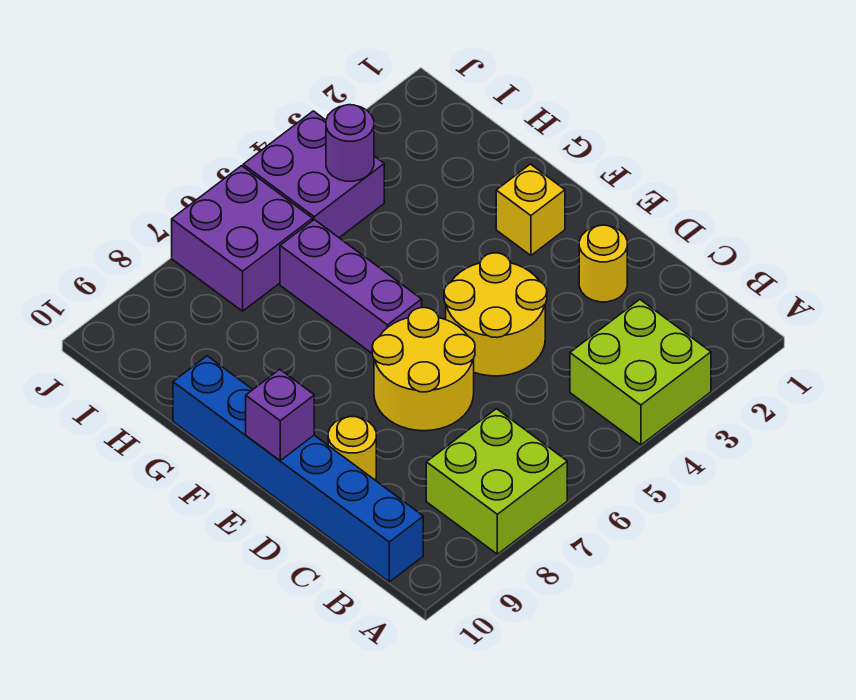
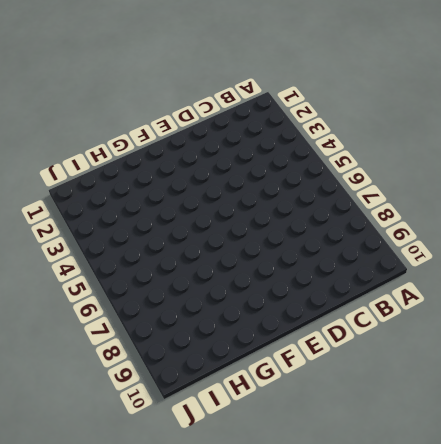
none -> lime brick A3:B4 level 1
none -> lime brick A7:B8 level 1
none -> blue brick B10:G10 level 1

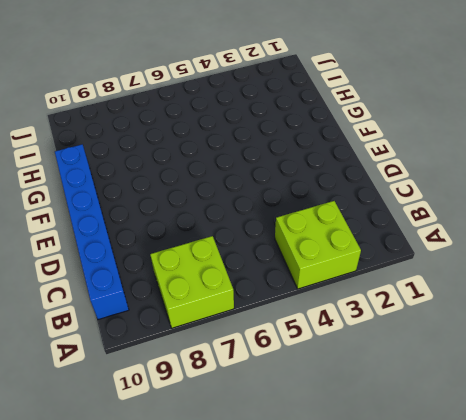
none -> yellow round brick D2 level 1
none -> yellow round brick D4:E5 level 1
none -> yellow round brick D6:E7 level 1

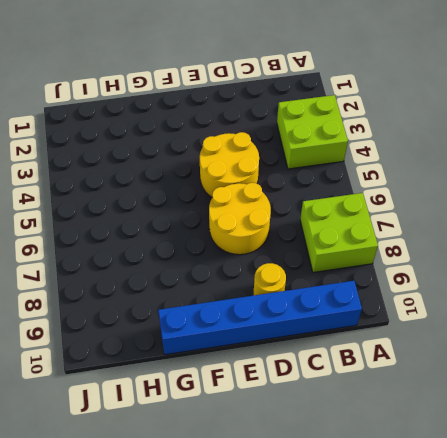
none -> yellow round brick D2 level 1
none -> yellow brick F2 level 1
none -> purple brick F6:H6 level 1

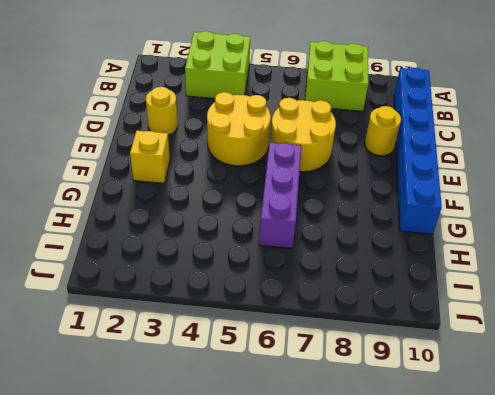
none -> purple brick I4:J5 level 1
none -> purple brick I6:J7 level 1
none -> purple brick E10 level 2

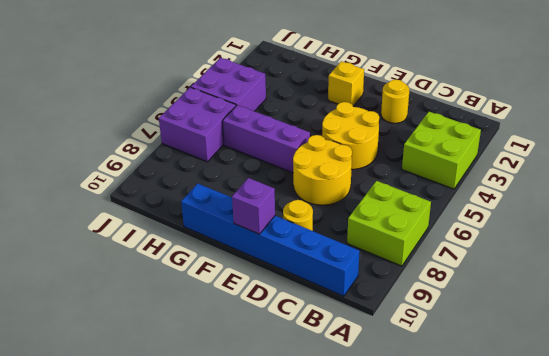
none -> purple round brick I4 level 2

